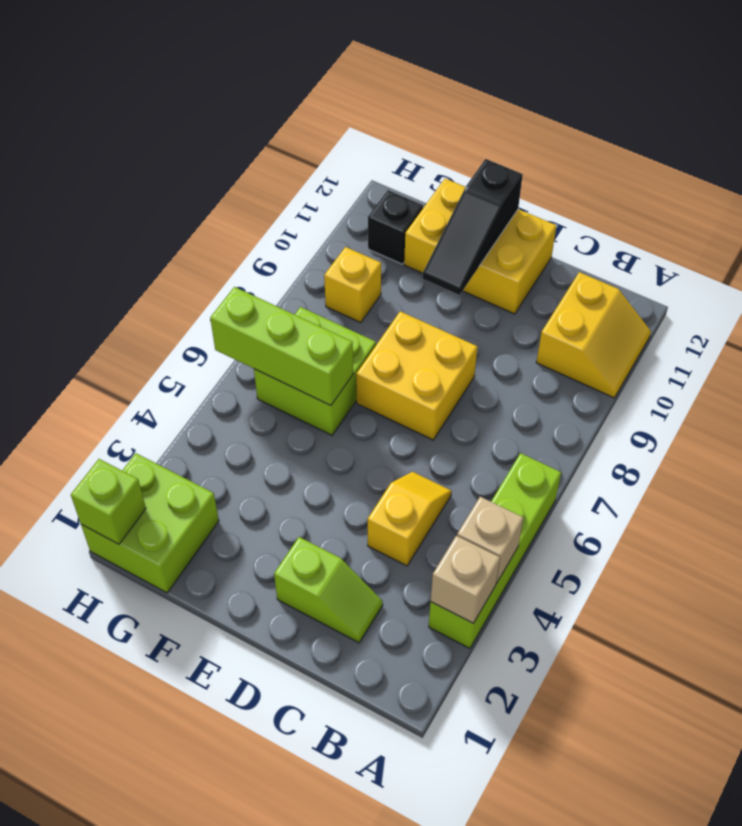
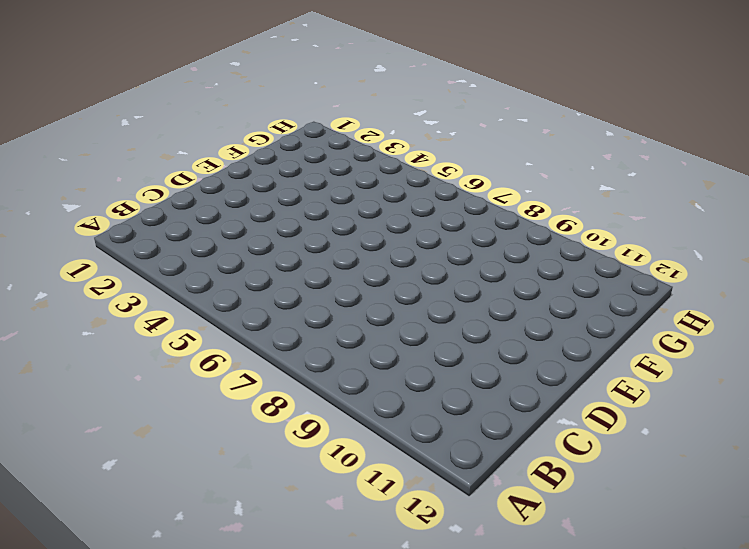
none -> lime brick A3:A6 level 1
none -> yellow slope A10:B11 level 1 top B
none -> lime slope C2:D2 level 1 top D

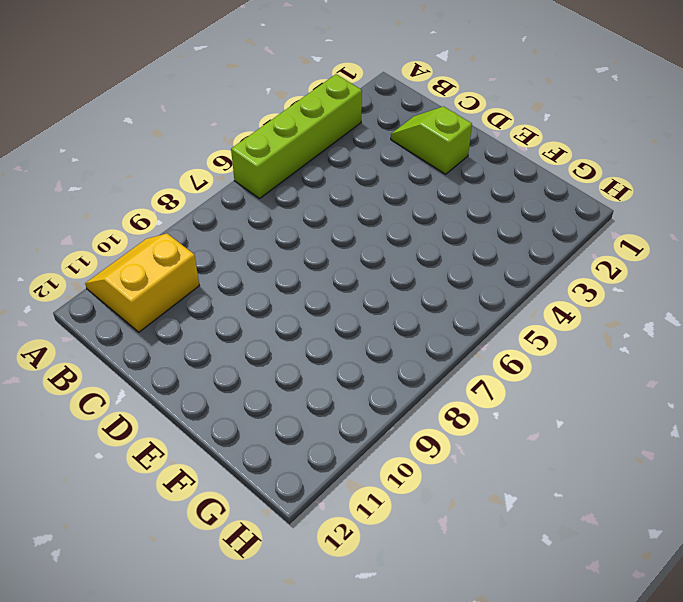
none -> yellow slope C4:C5 level 1 top 4
none -> yellow brick D7:E8 level 1
none -> yellow brick D11:F12 level 1

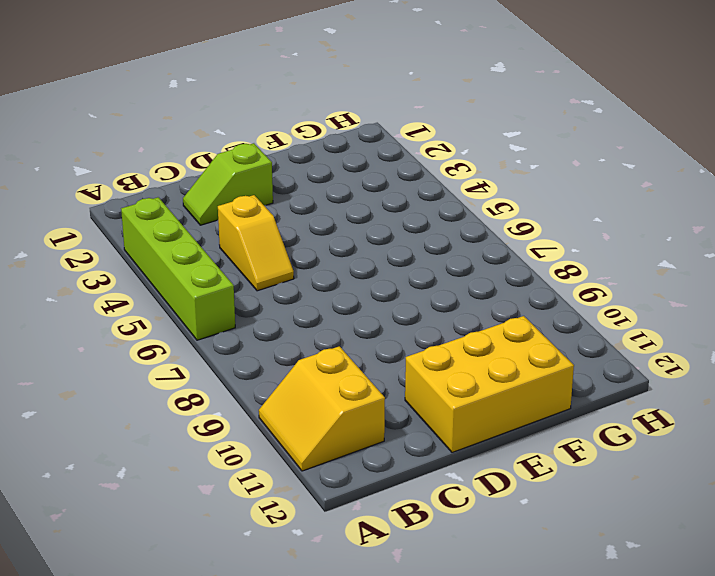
none -> yellow brick D7:E8 level 1
none -> lime brick F6:G7 level 1
none -> lime brick G1:H2 level 1

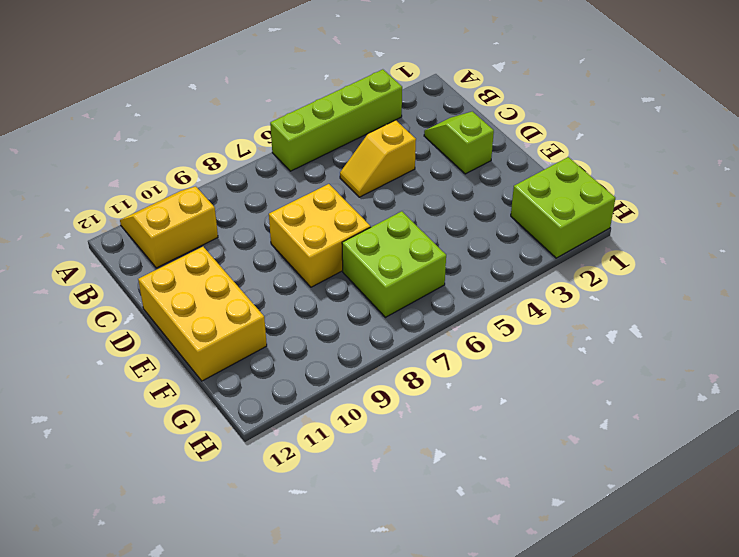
none -> yellow brick G9 level 1
none -> black brick G11 level 1
none -> tan brick A3 level 2

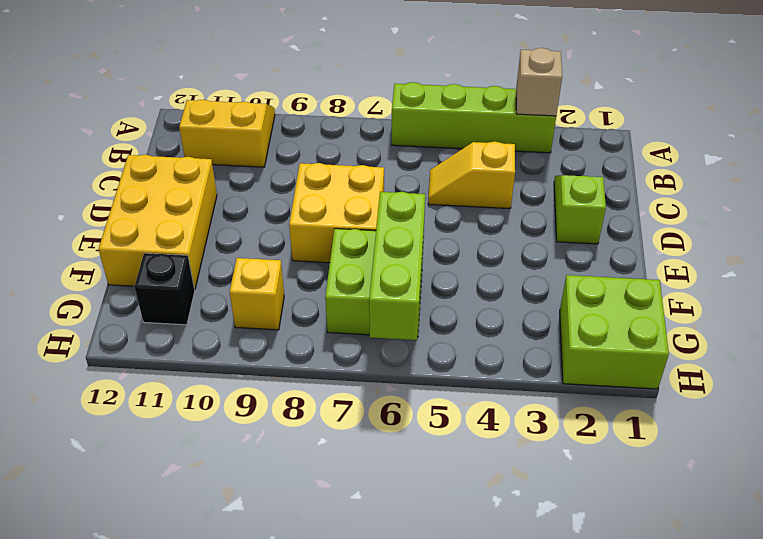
none -> tan brick A4 level 2
none -> black slope E10:E12 level 2 top 12
none -> lime brick H1 level 2

